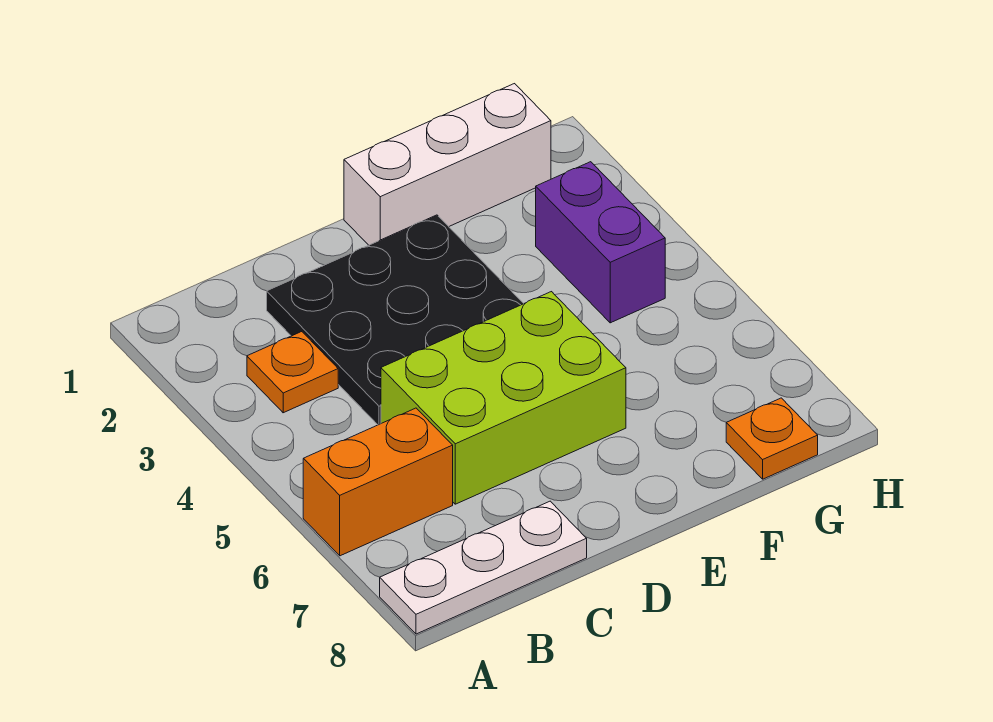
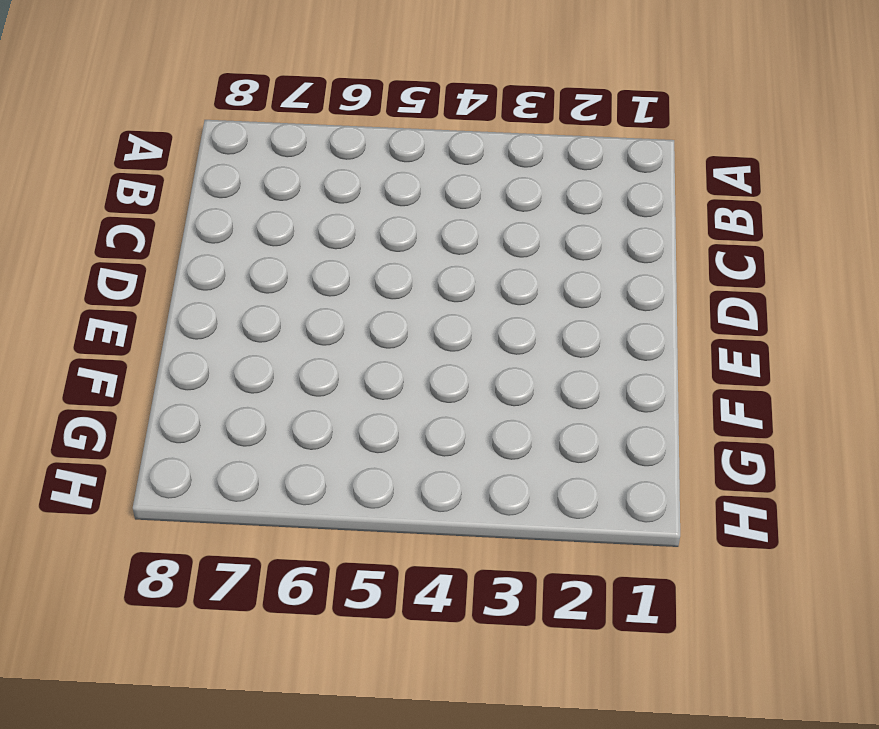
none -> orange brick A6:B6 level 1
none -> white plate A8:C8 level 1

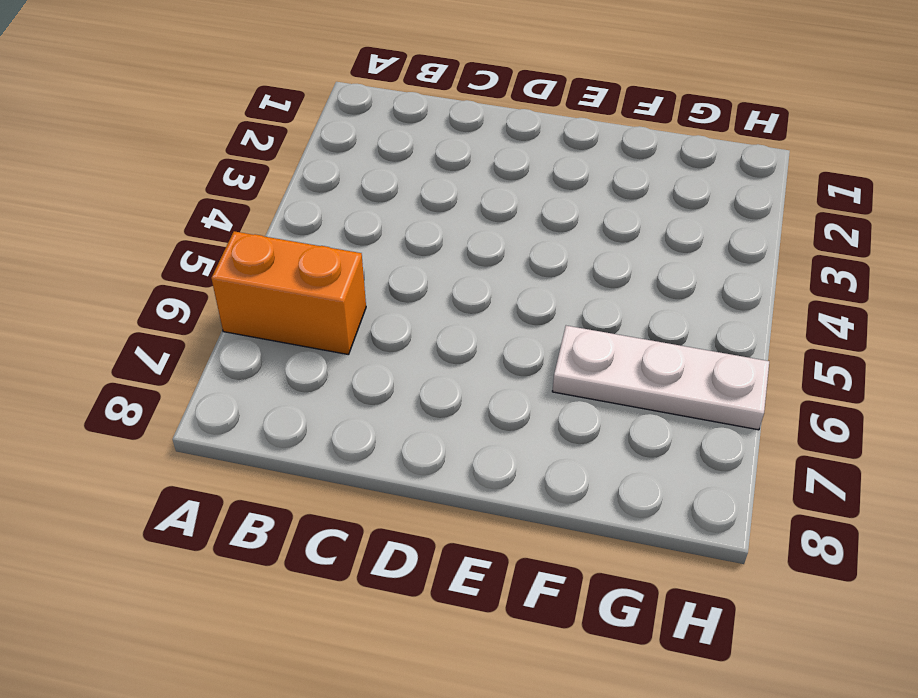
white plate F6:H6 level 1 -> white plate A8:C8 level 1
none -> orange plate B3 level 1
none -> black plate C2:E4 level 1

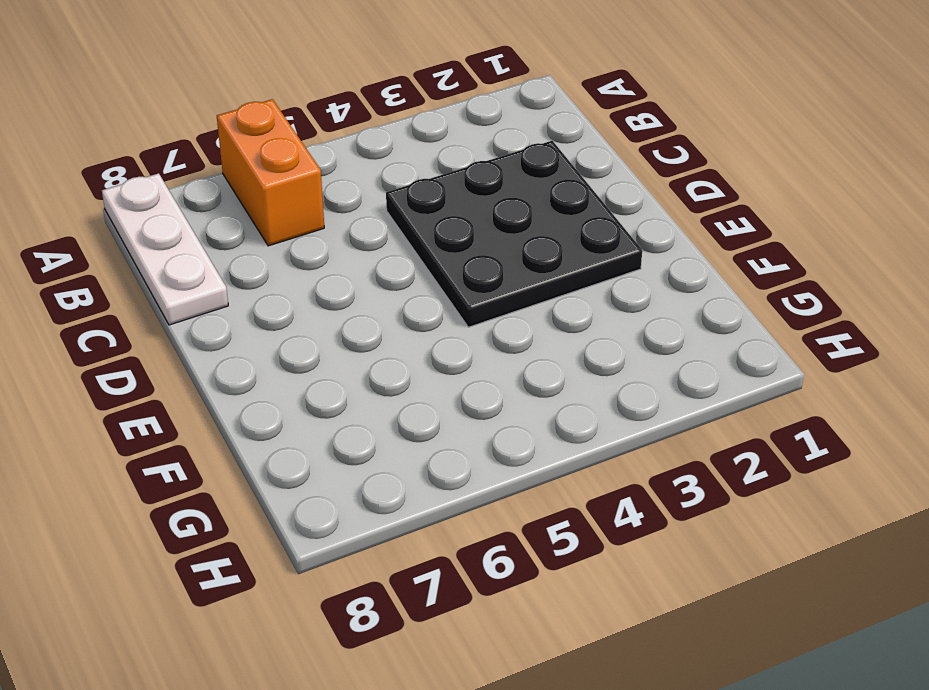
none -> orange plate B3 level 1
none -> lime brick C5:E6 level 1

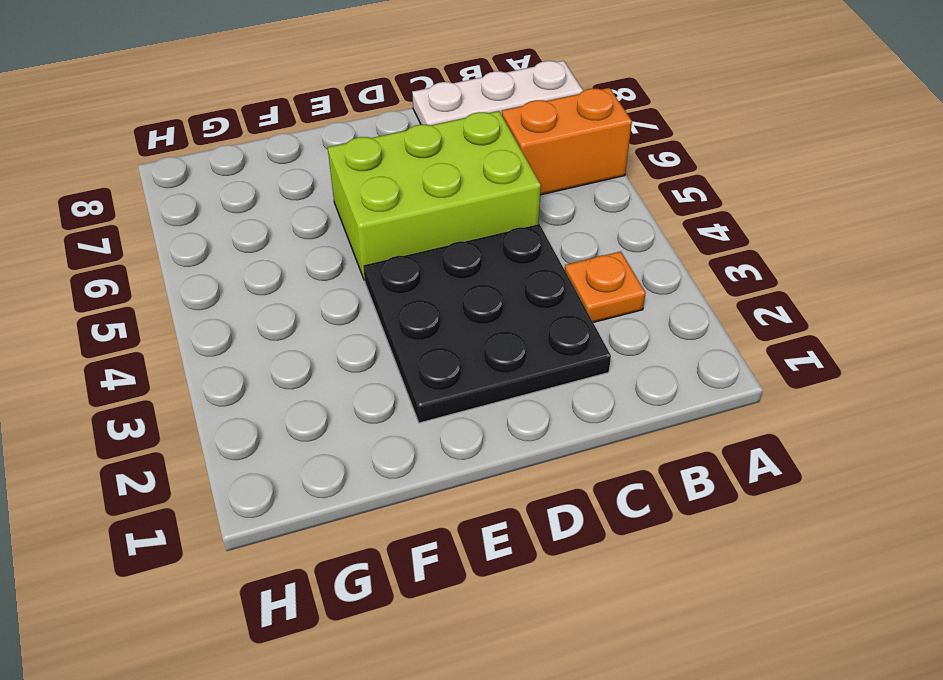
none -> white brick E1:G1 level 1
none -> purple brick G3:G4 level 1

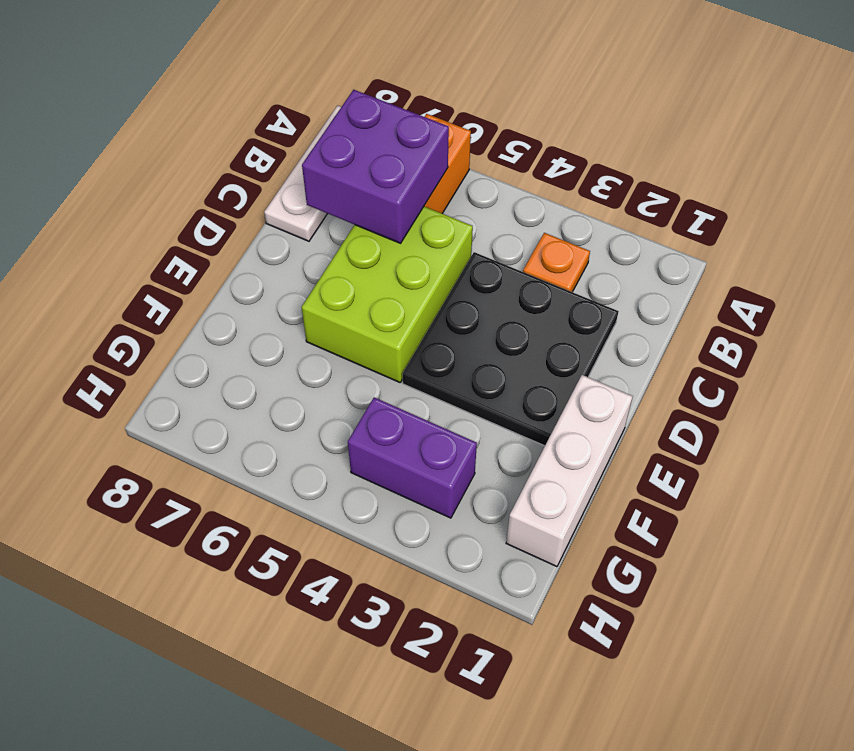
purple brick B6:C7 level 2 -> none
none -> orange plate G8 level 1

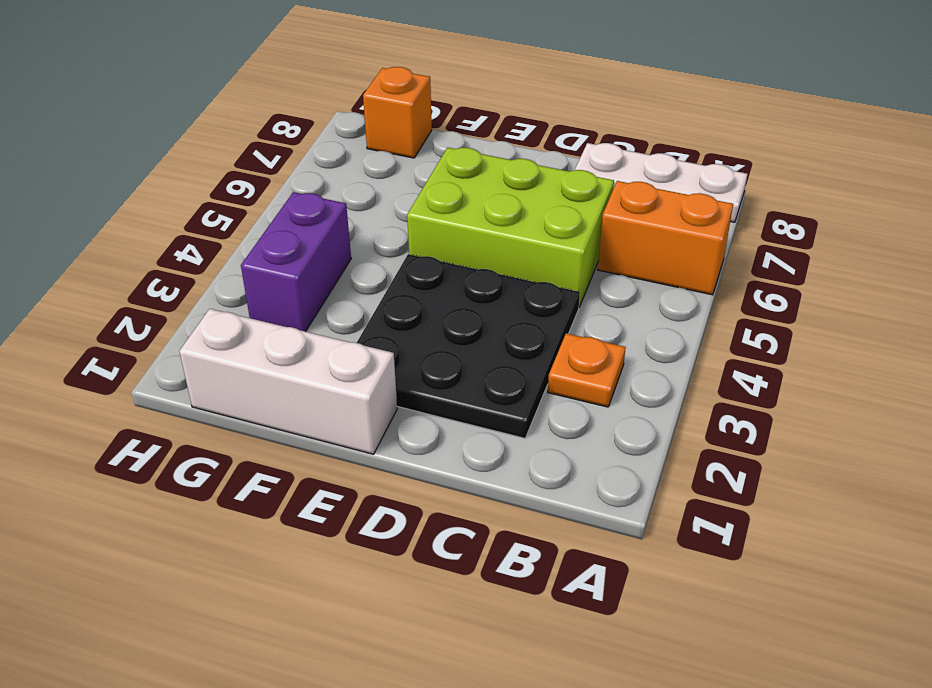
orange brick G8 level 1 -> orange plate G8 level 1

